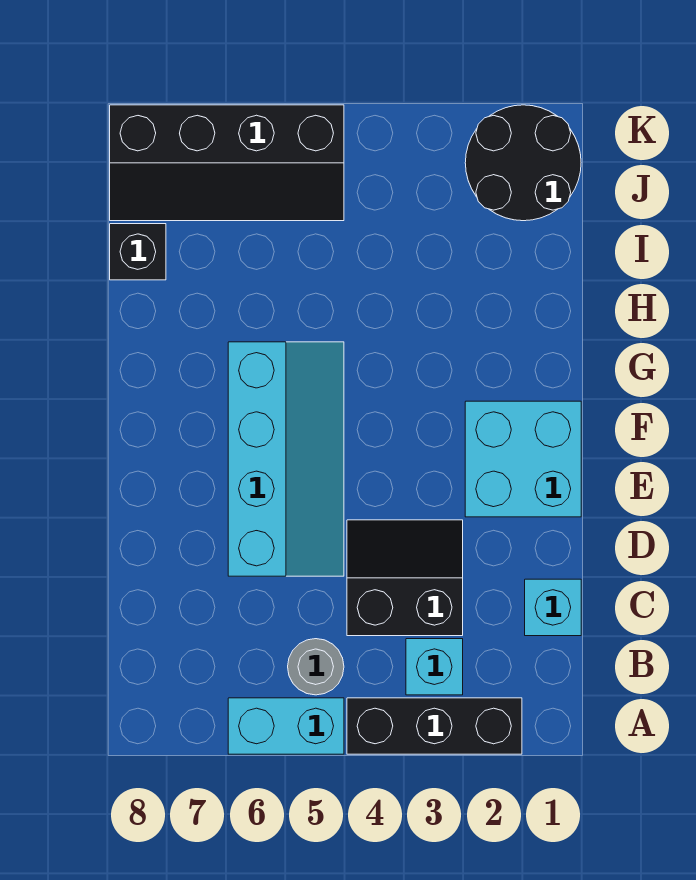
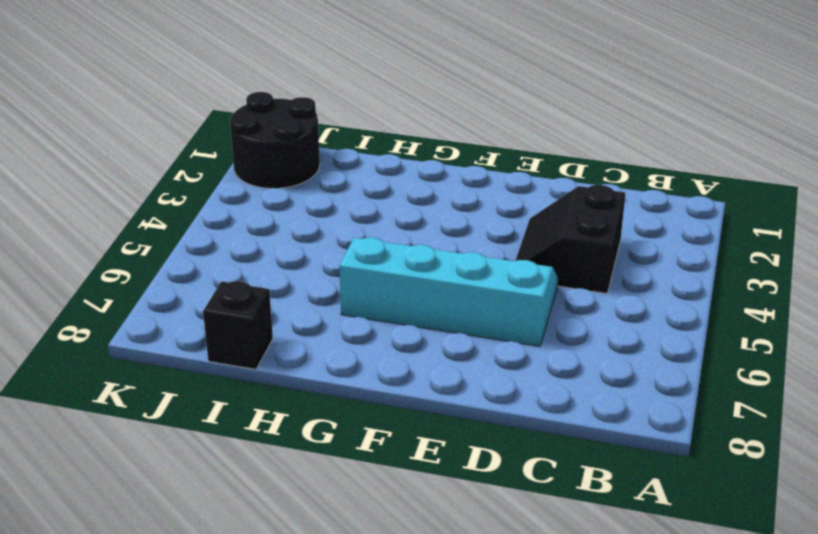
none -> black brick A2:A4 level 1
none -> cyan brick A5:A6 level 1

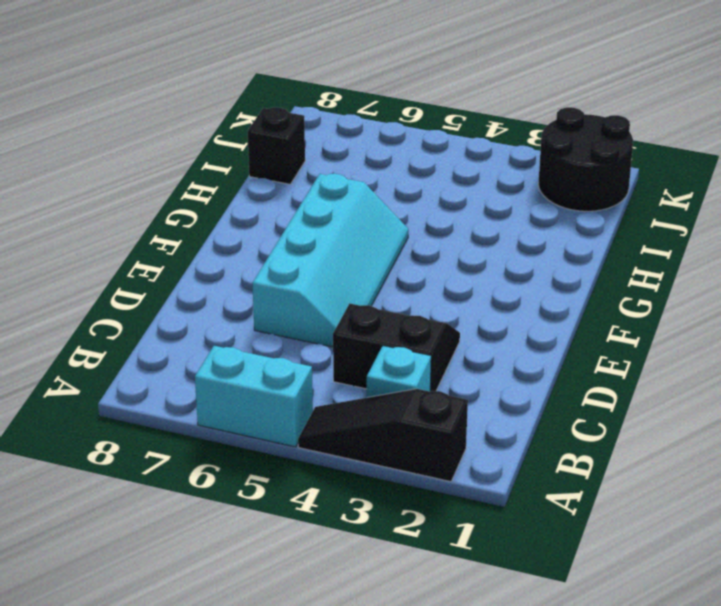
black slope A2:A4 level 1 top 2 -> black brick A2:A4 level 1
none -> grey round brick B5 level 1
none -> cyan brick C1 level 1

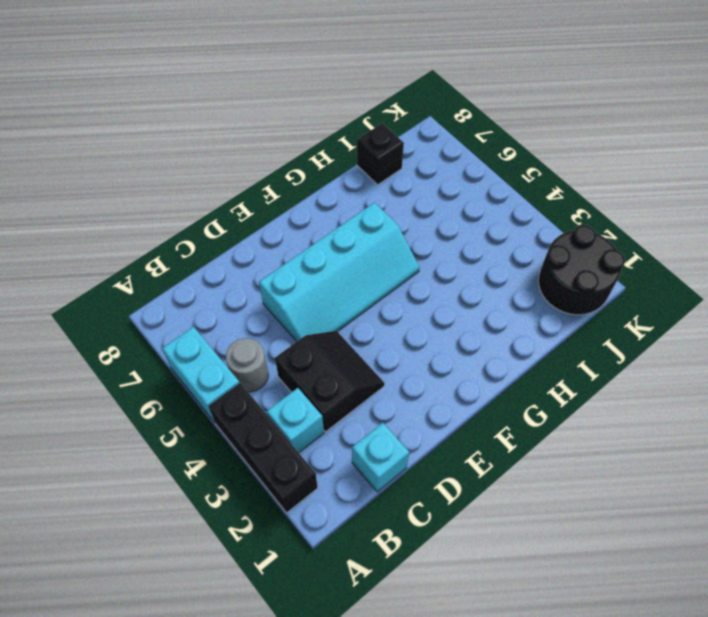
none -> cyan brick E1:F2 level 1
none -> black slope J5:K8 level 1 top K

